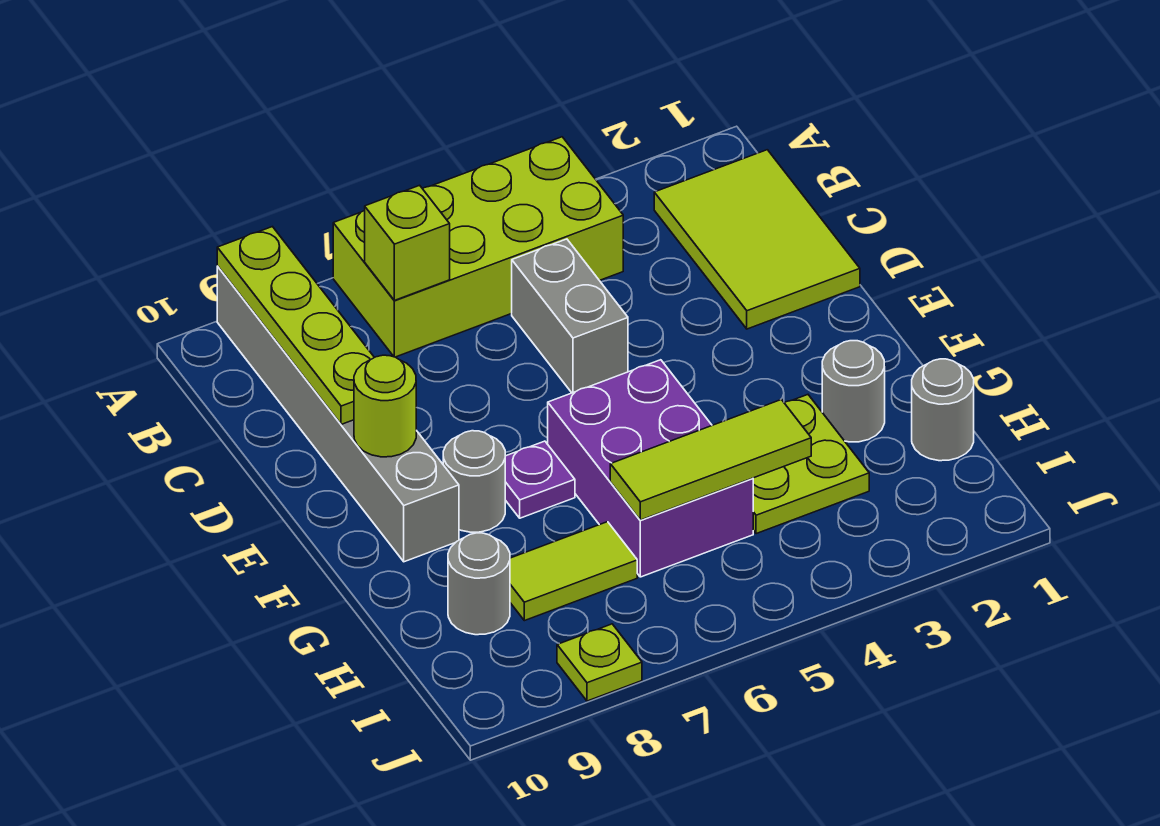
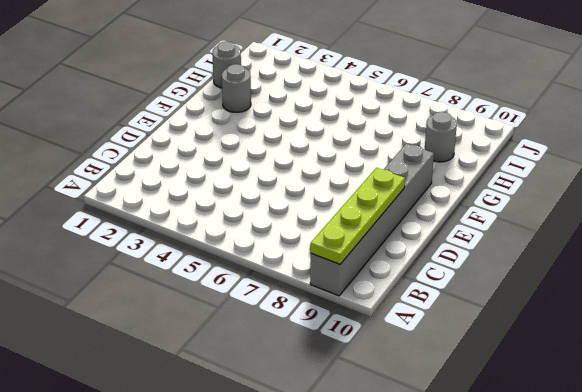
none -> lime brick A4:B7 level 1
none -> lime tile B1:D2 level 1
none -> grey brick C5:D5 level 1

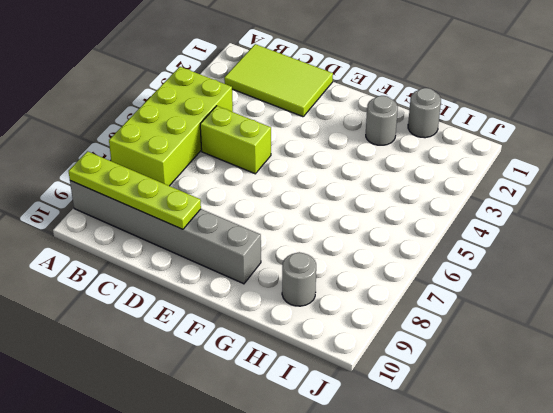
lime brick C5:D5 level 1 -> grey brick C5:D5 level 1
none -> purple brick F5:H6 level 1
none -> purple plate F7 level 1
none -> grey round brick F8 level 1

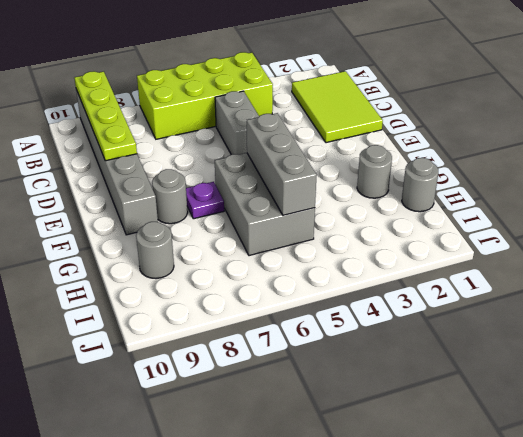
grey brick F5:H6 level 1 -> purple brick F5:H6 level 1
grey brick F5:H5 level 2 -> lime tile H4:H6 level 2
none -> lime plate G3:H4 level 1
none -> lime tile H7:H8 level 1
none -> lime plate J8 level 1

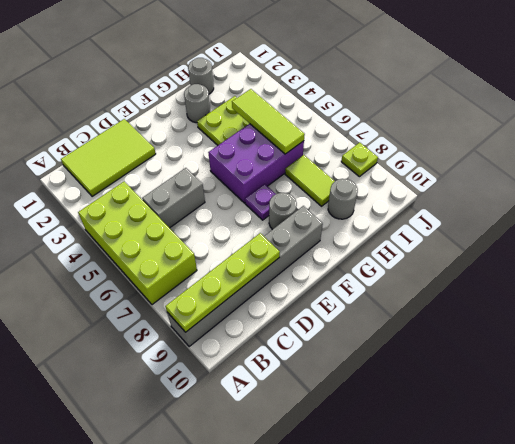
none -> lime brick B7 level 2
none -> lime round brick E9 level 2

